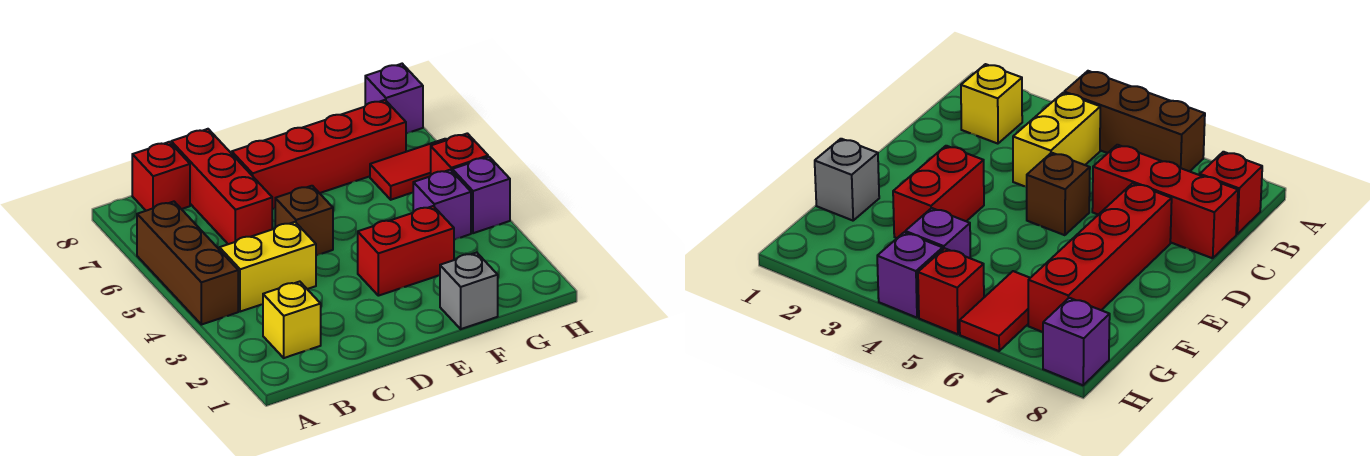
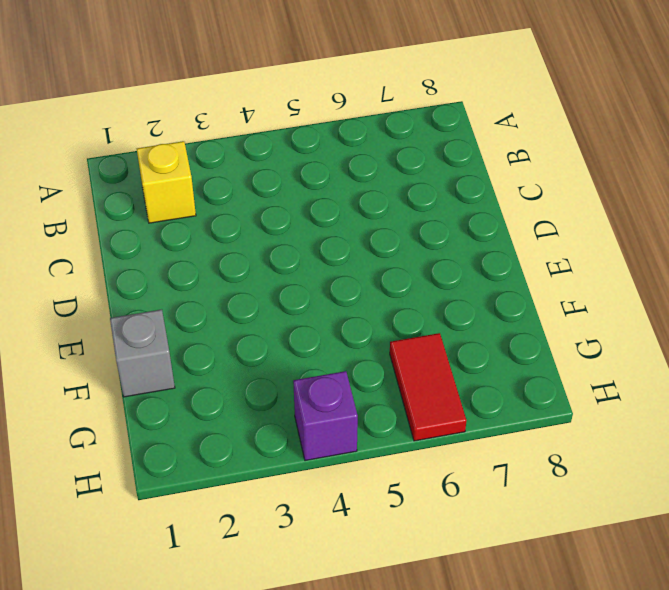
none -> brown brick A4:A6 level 1
none -> yellow brick B4:C4 level 1
none -> red brick B8 level 1

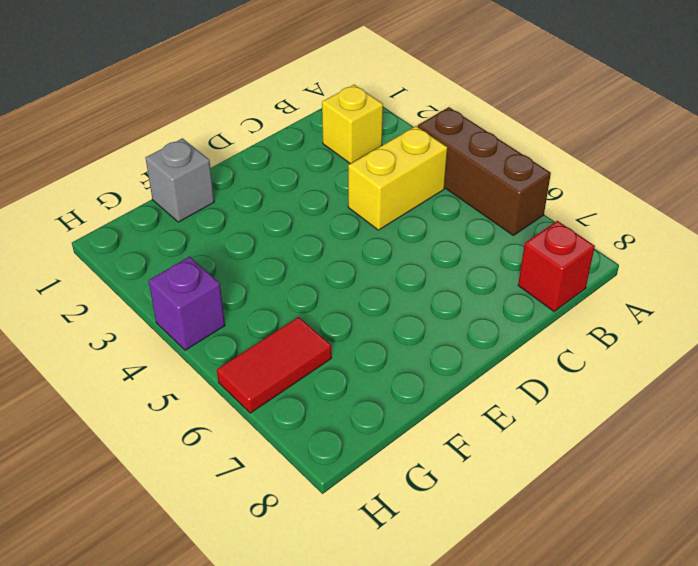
none -> red brick C6:C8 level 1
none -> brown brick D5 level 1
none -> red brick D7:G7 level 1

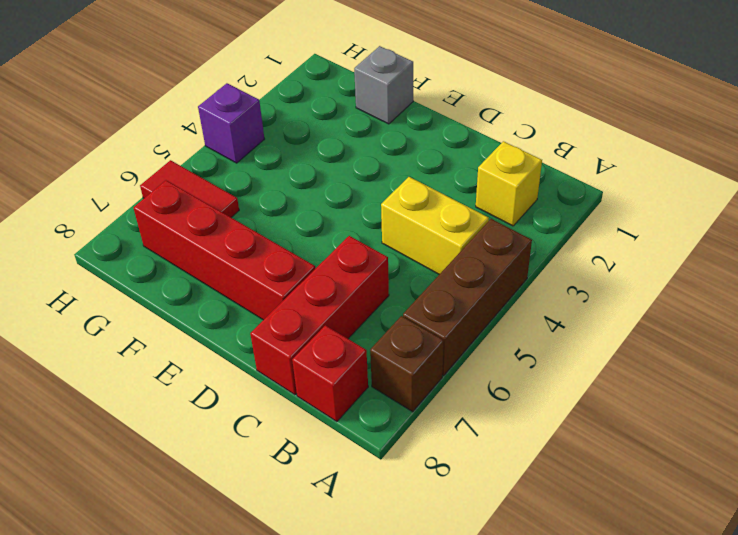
brown brick A7 level 1 -> brown brick D5 level 1
none -> red brick E3:F3 level 1
none -> purple brick G4 level 1
none -> red brick H5 level 1

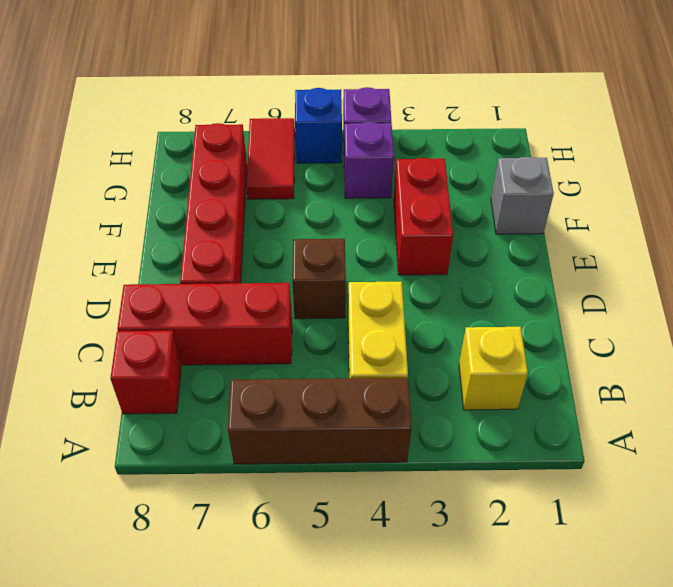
blue brick H5 level 1 -> red brick H5 level 1
none -> purple brick H8 level 1

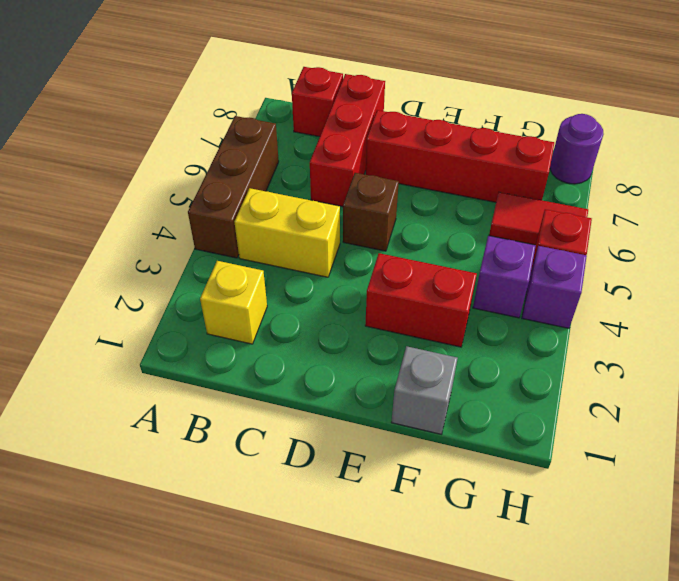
purple round brick H8 level 1 -> purple brick H8 level 1

